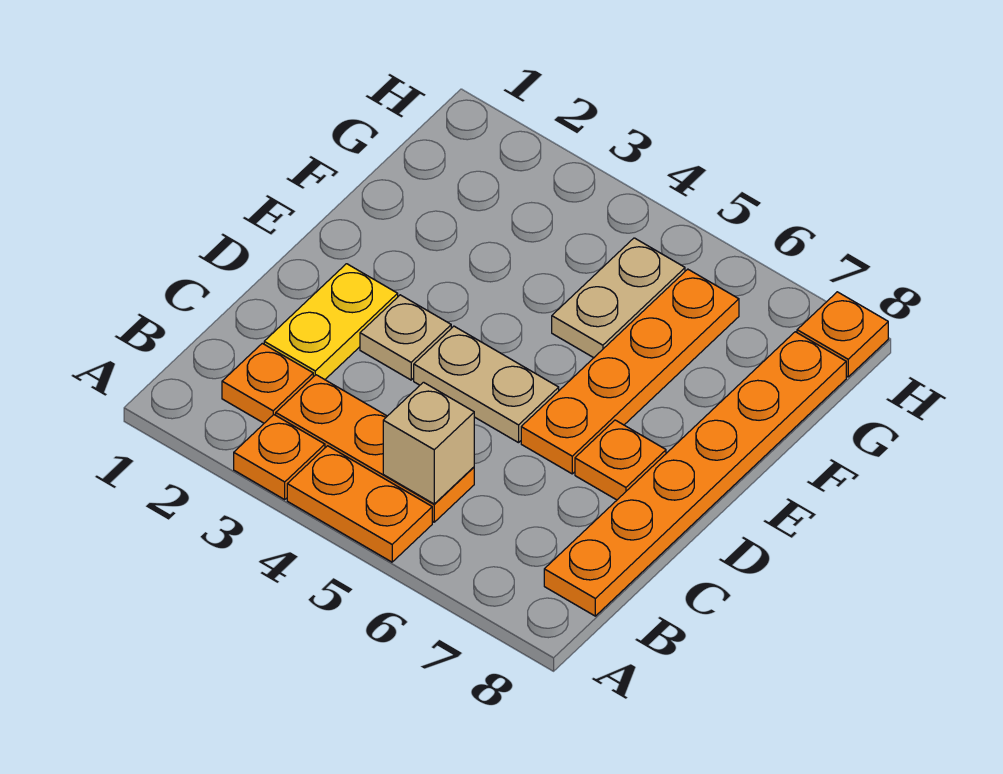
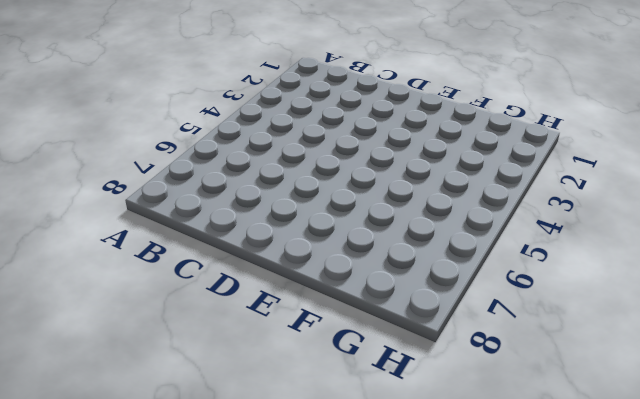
none -> orange plate A3 level 1
none -> orange plate A4:A5 level 1
none -> orange plate B2 level 1

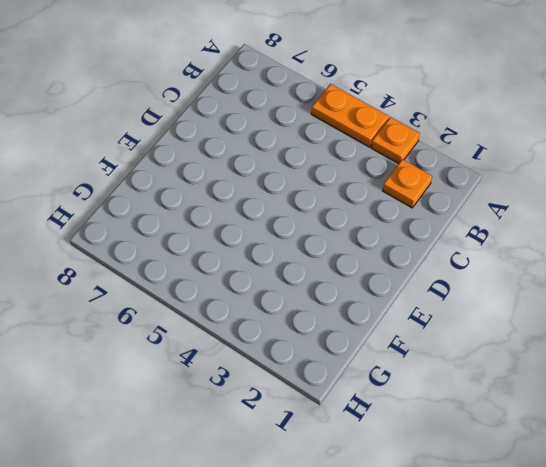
none -> orange plate B3:B5 level 1
none -> orange plate B8:G8 level 1
none -> yellow plate C2:D2 level 1

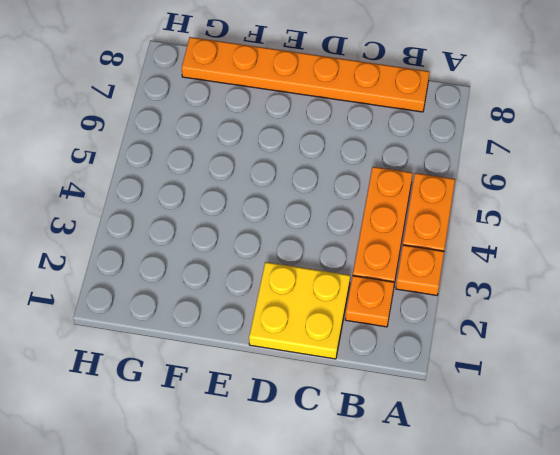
yellow plate C1:D2 level 1 -> yellow plate C2:D2 level 1
none -> tan plate D3 level 1
none -> tan plate D4:D5 level 1
none -> orange plate D6:G6 level 1

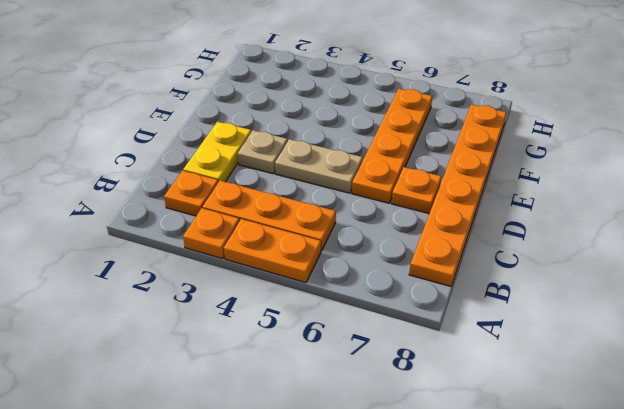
none -> tan plate F5:G5 level 1
none -> orange plate H8 level 1
none -> tan brick B5 level 2

